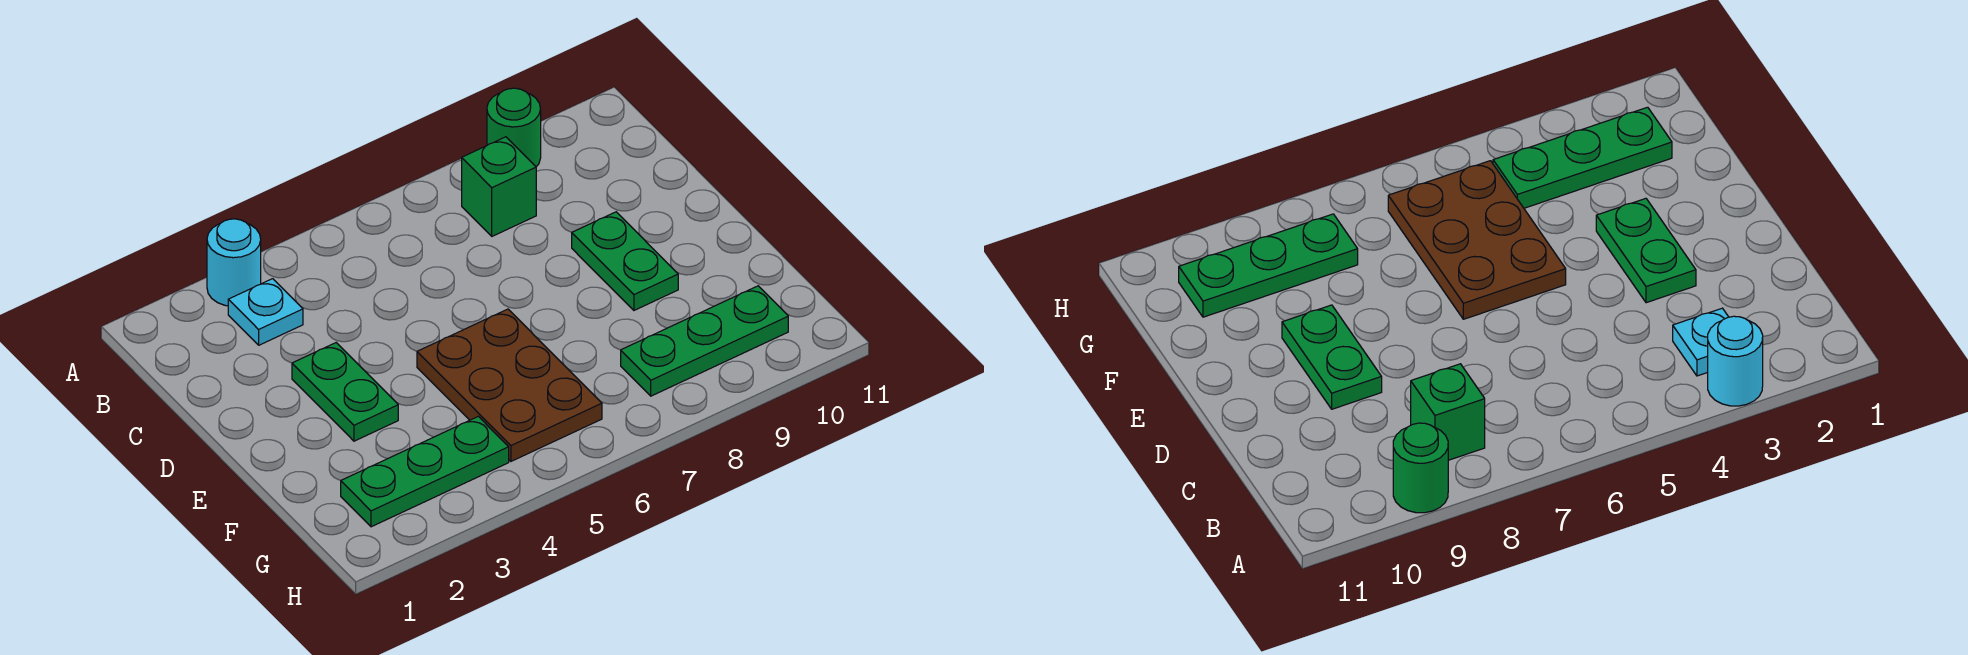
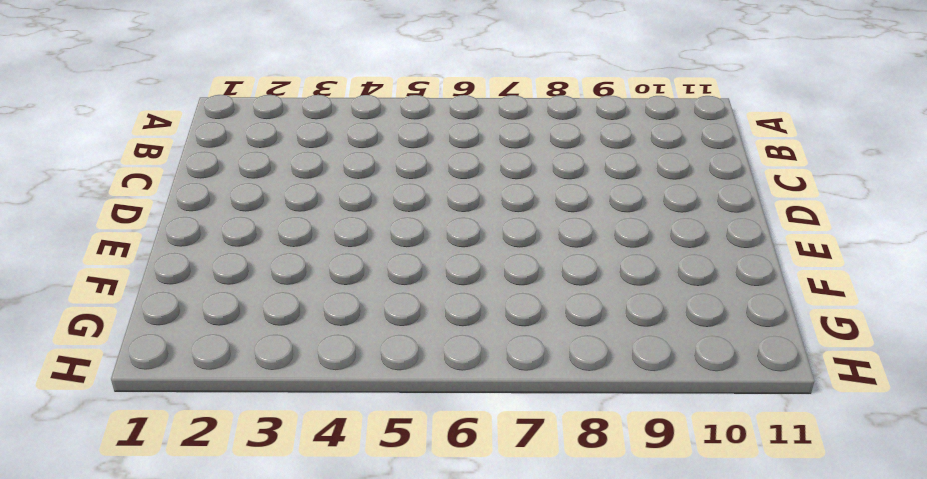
none -> cyan round brick A3 level 1
none -> green round brick A9 level 1

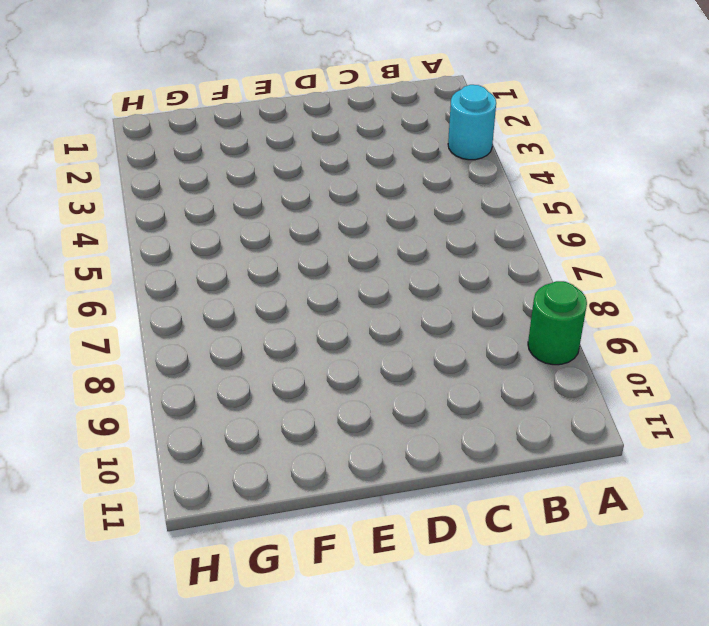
none -> cyan plate B3 level 1
none -> green brick B8 level 1

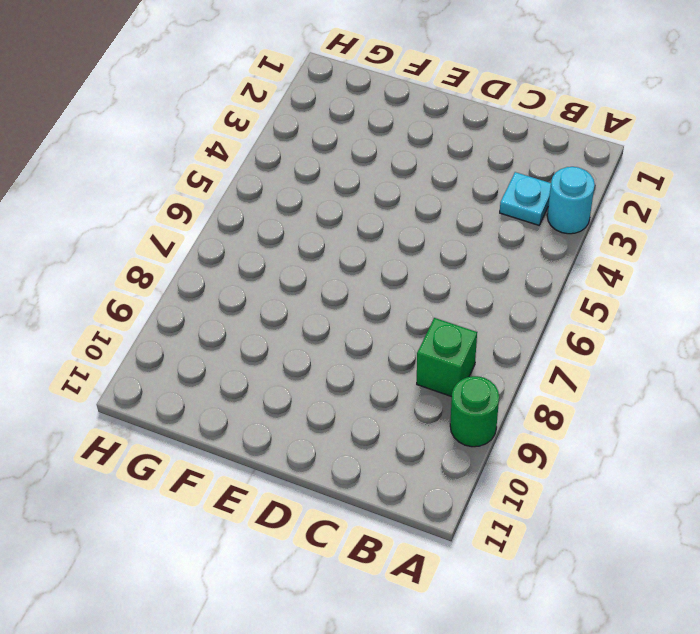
none -> green plate D3:E3 level 1
none -> green plate D9:E9 level 1

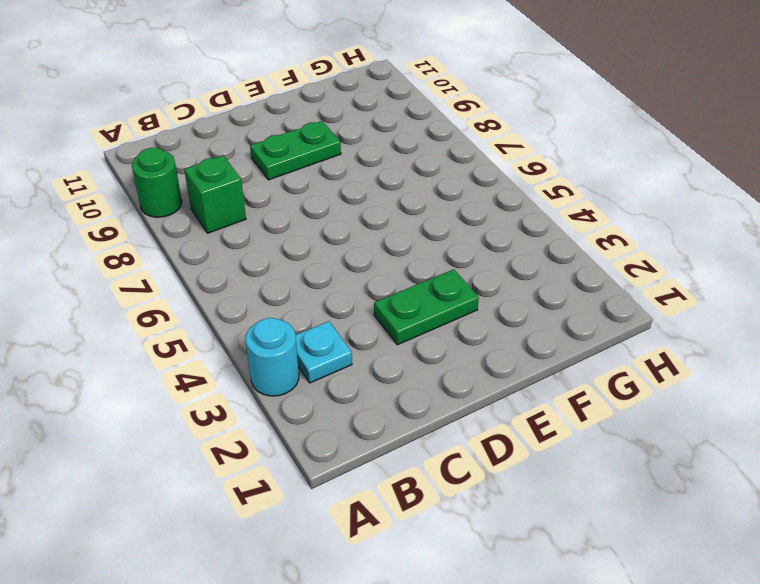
none -> brown plate E5:G6 level 1
none -> green plate G2:G4 level 1

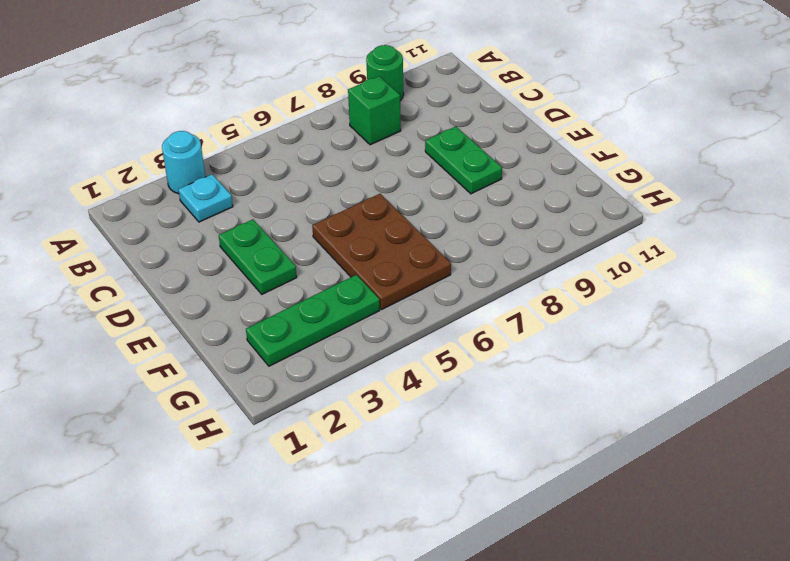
none -> green plate G8:G10 level 1

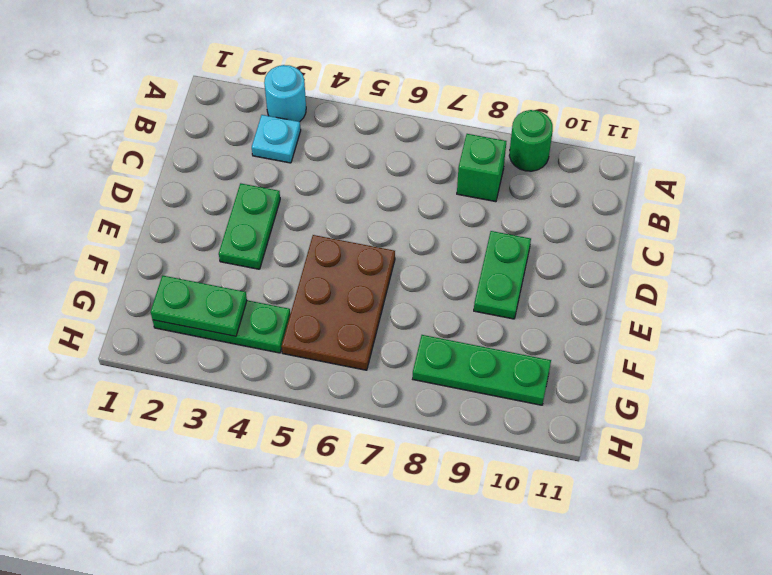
green plate G2:G3 level 2 -> none

